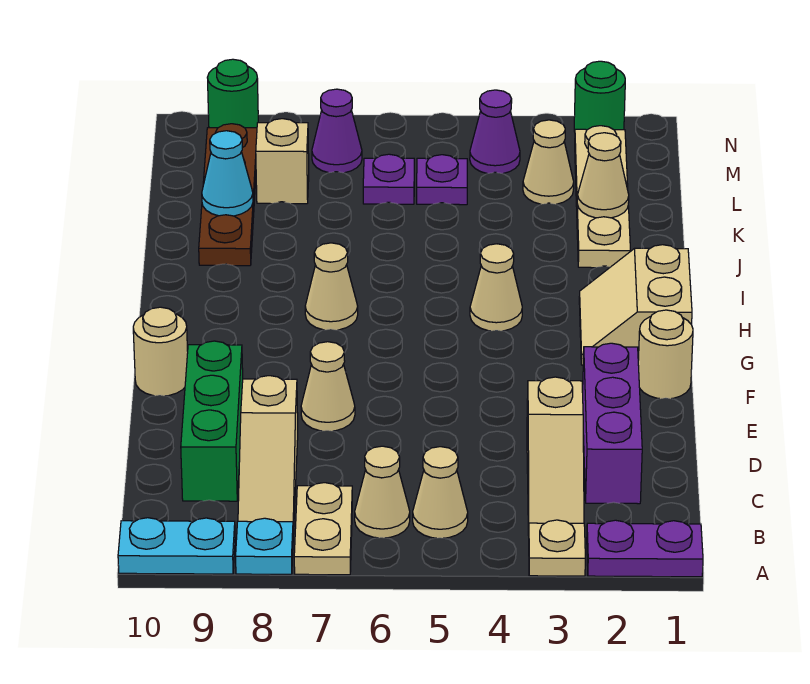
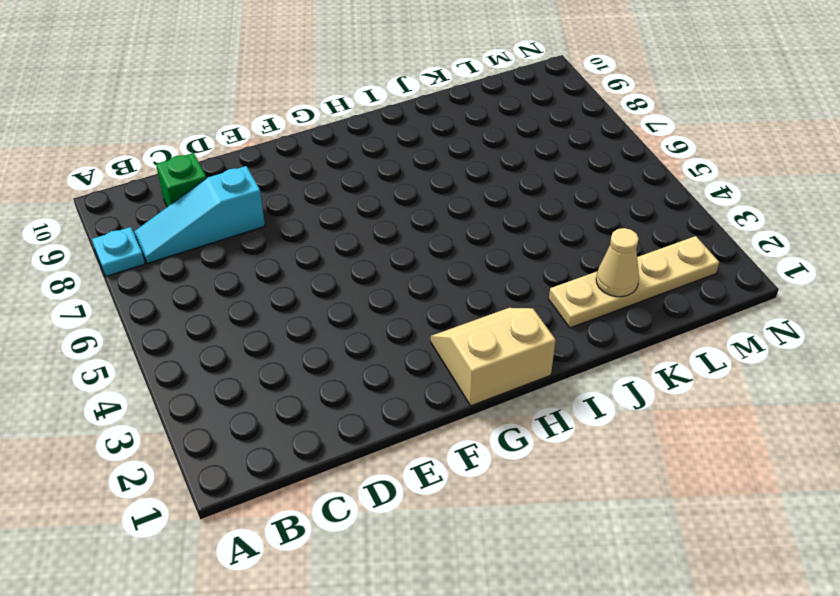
cyan slope B8:D8 level 1 top D -> tan slope B8:D8 level 1 top D
green brick C9 level 1 -> green brick C9:E9 level 1
none -> purple plate A1:A2 level 1
none -> tan plate A3 level 1
none -> tan plate A7:B7 level 1

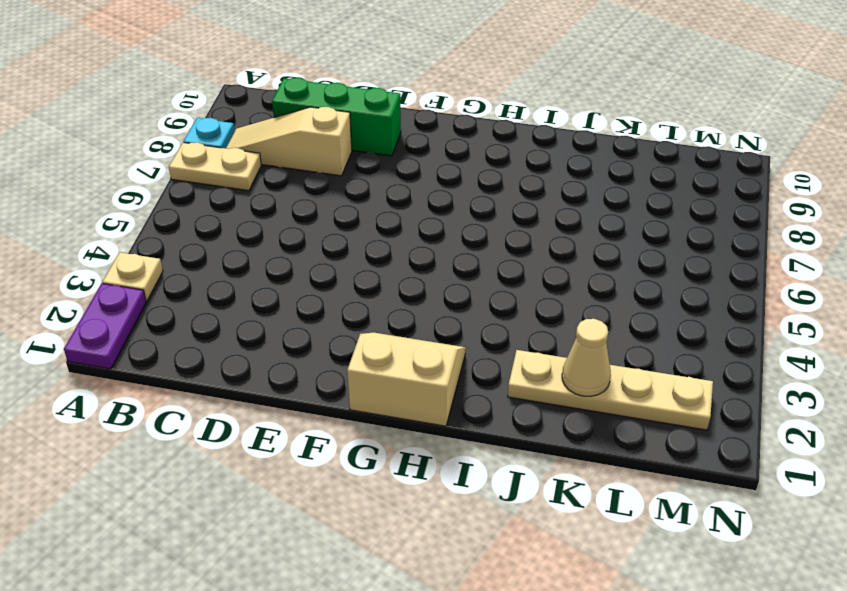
none -> cyan plate A9:A10 level 1
none -> tan slope B3:D3 level 1 top D
none -> tan cone B5 level 1

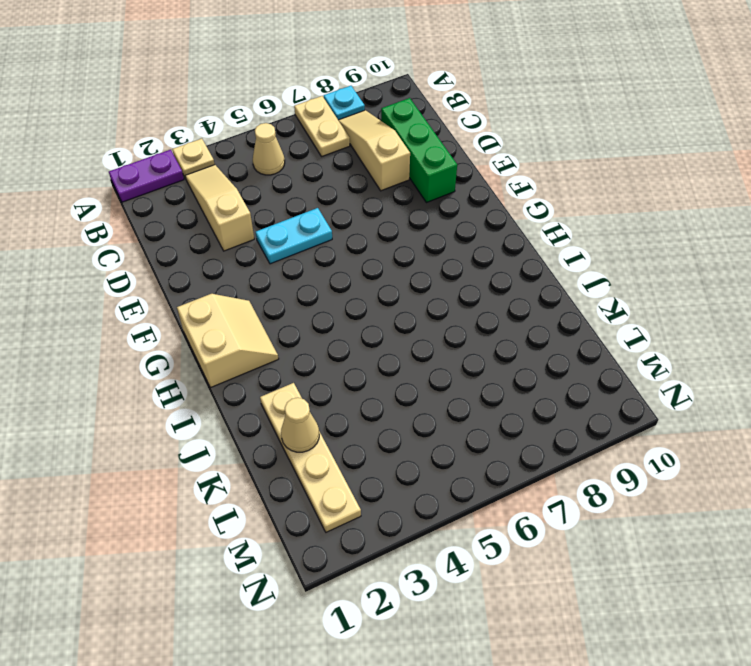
cyan plate E4:E5 level 1 -> cyan plate A9:A10 level 1
none -> tan cone B6 level 1
none -> purple brick C2:E2 level 1
none -> tan cone E7 level 1

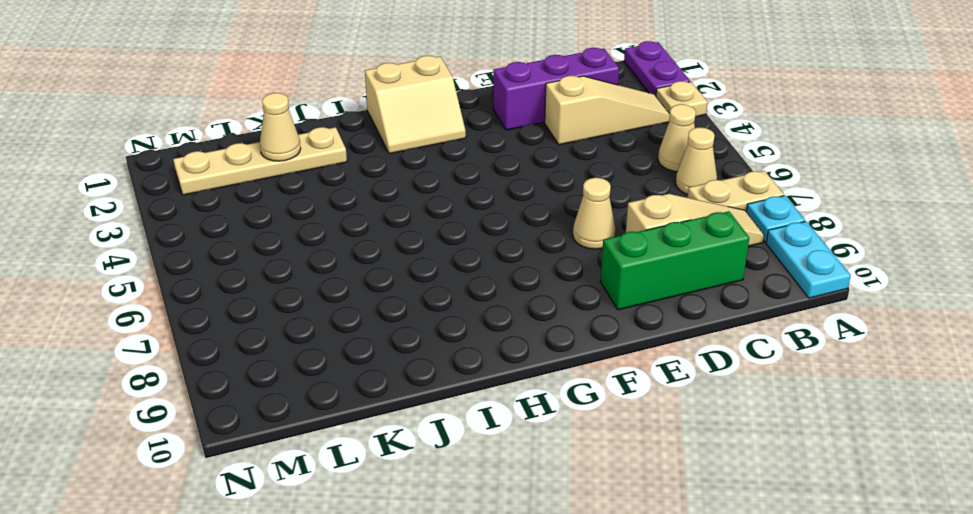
none -> tan round brick F1 level 1
none -> tan round brick F10 level 1
none -> tan cone H4 level 1

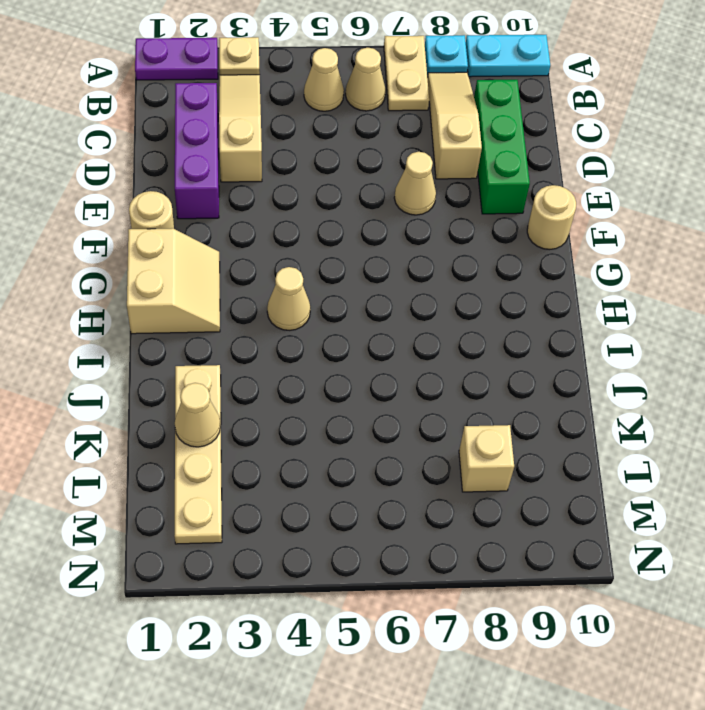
none -> tan cone H7 level 1
none -> brown plate J9:M9 level 1
none -> tan cone L3 level 1

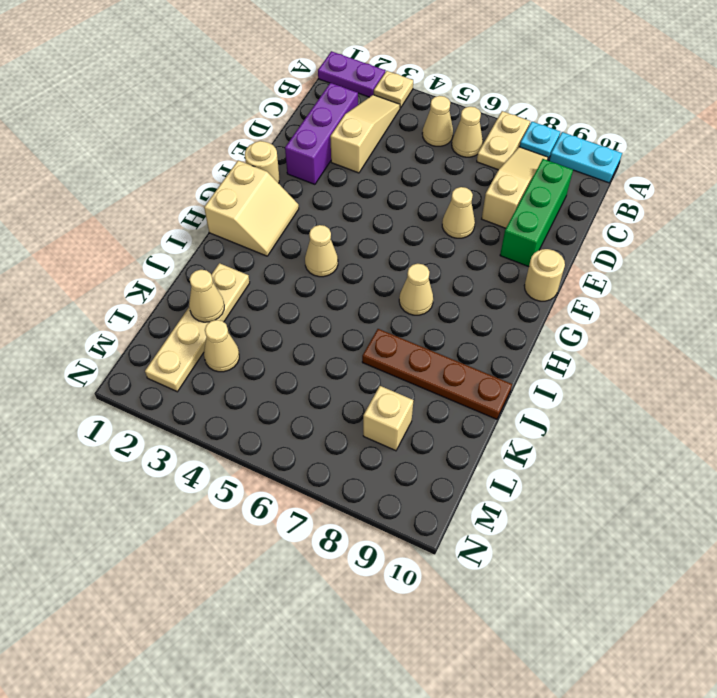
brown plate J7:J10 level 1 -> brown plate J9:M9 level 1
none -> purple plate L5 level 1
none -> purple plate L6 level 1
none -> purple cone M4 level 1

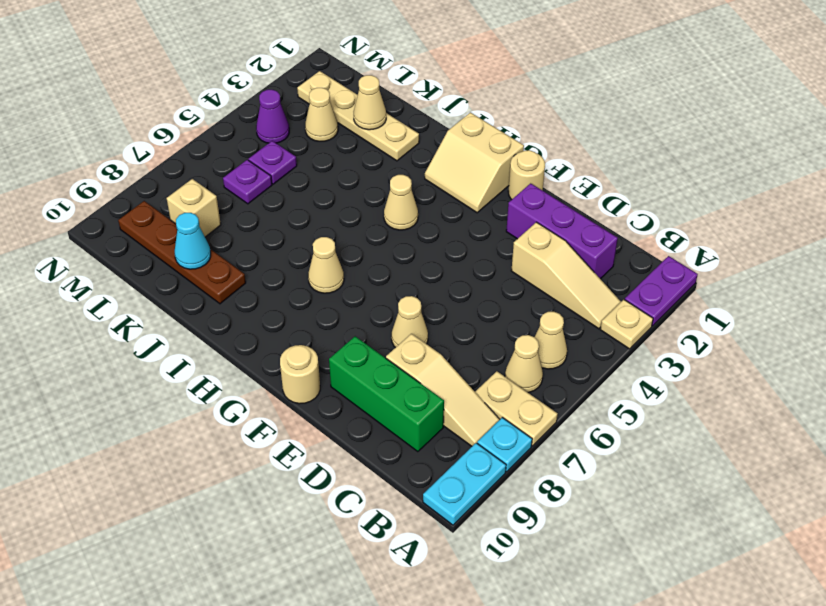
none -> purple cone M7 level 1
none -> green round brick N2 level 1
none -> green round brick N9 level 1

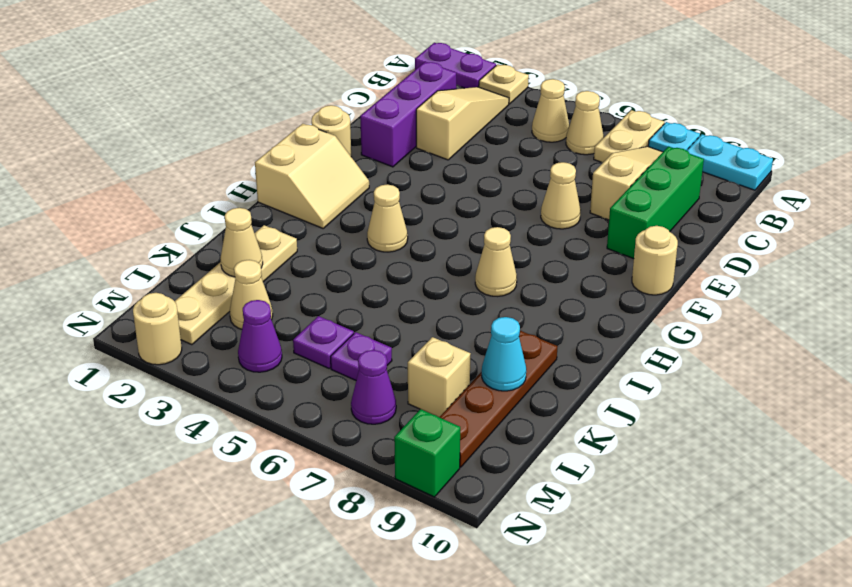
tan round brick N2 level 1 -> green round brick N2 level 1
green brick N9 level 1 -> green round brick N9 level 1

